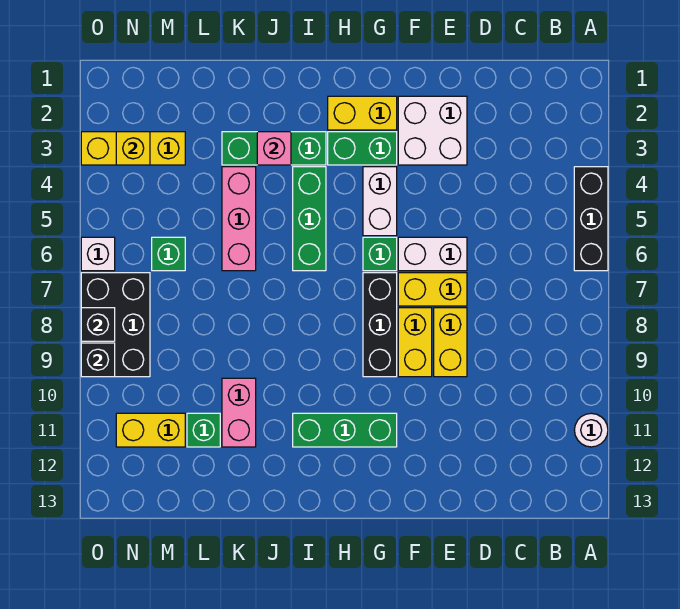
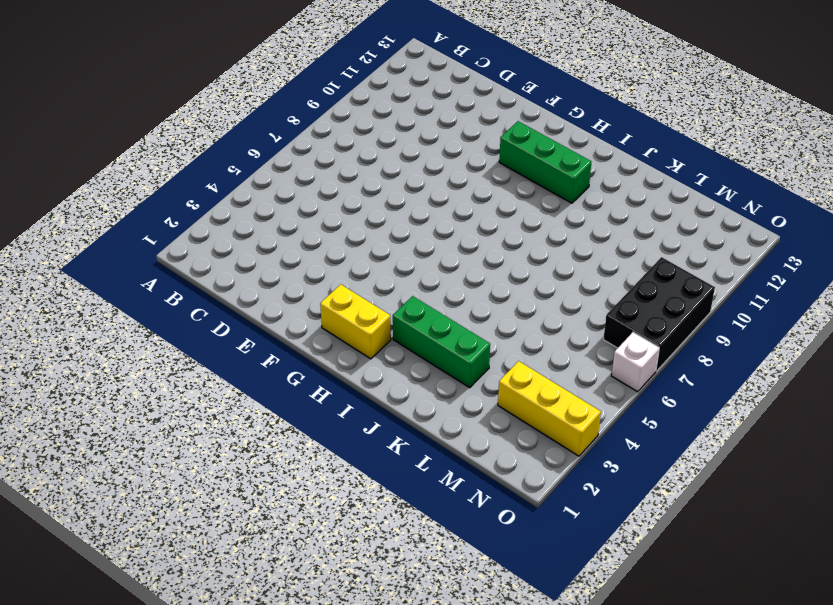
none -> black brick A4:A6 level 1
none -> white round brick A11 level 1
none -> white brick E2:F3 level 1

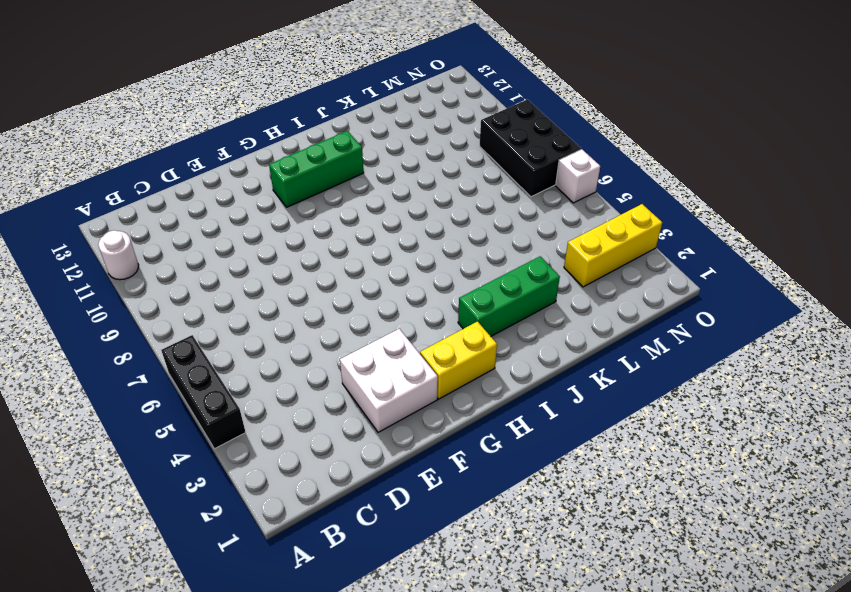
none -> white brick E6:F6 level 1
none -> yellow brick E7:F7 level 1
none -> yellow brick E8:E9 level 1

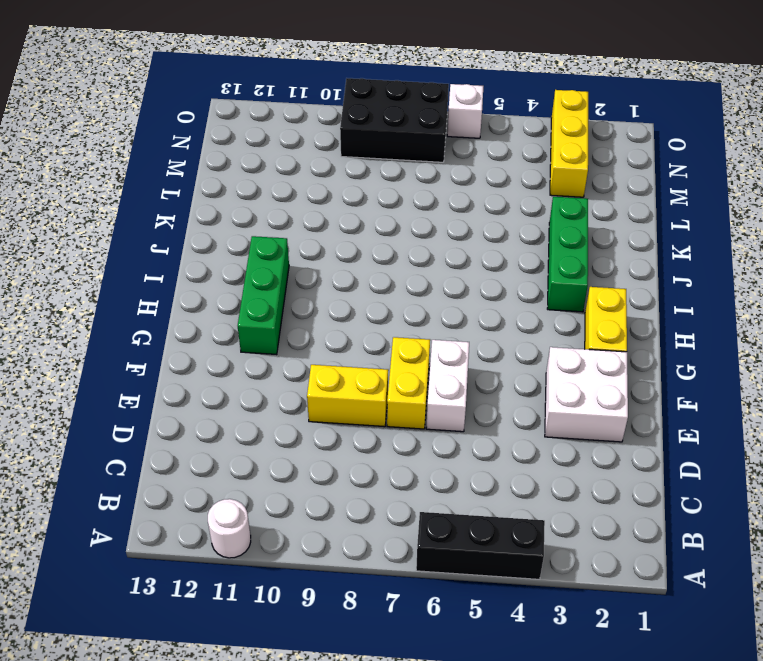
none -> yellow brick F8:F9 level 1
none -> green brick G3:H3 level 1
none -> white brick G4:G5 level 1

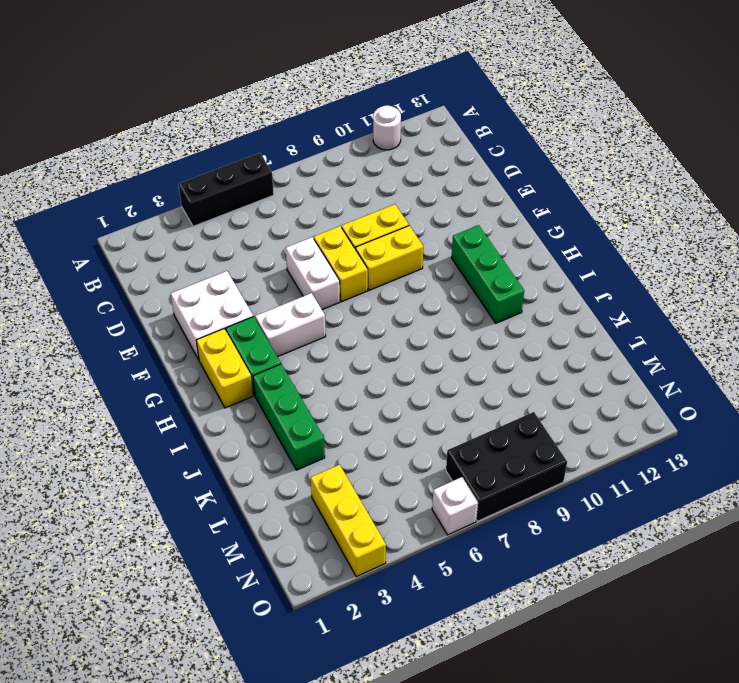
none -> green brick G6 level 1
none -> black brick G7:G9 level 1
none -> green brick I4:I6 level 1

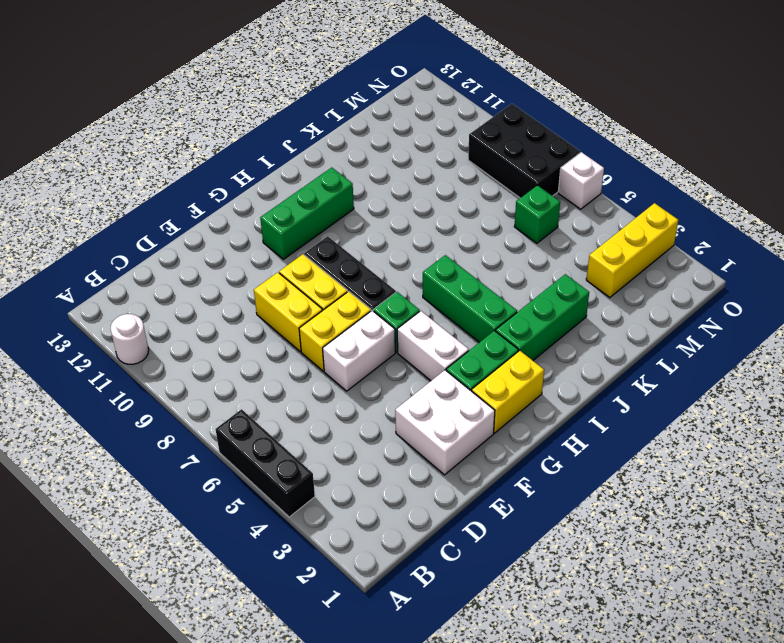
none -> pink brick K4:K6 level 1
none -> pink brick K10:K11 level 1
none -> green brick L11 level 1

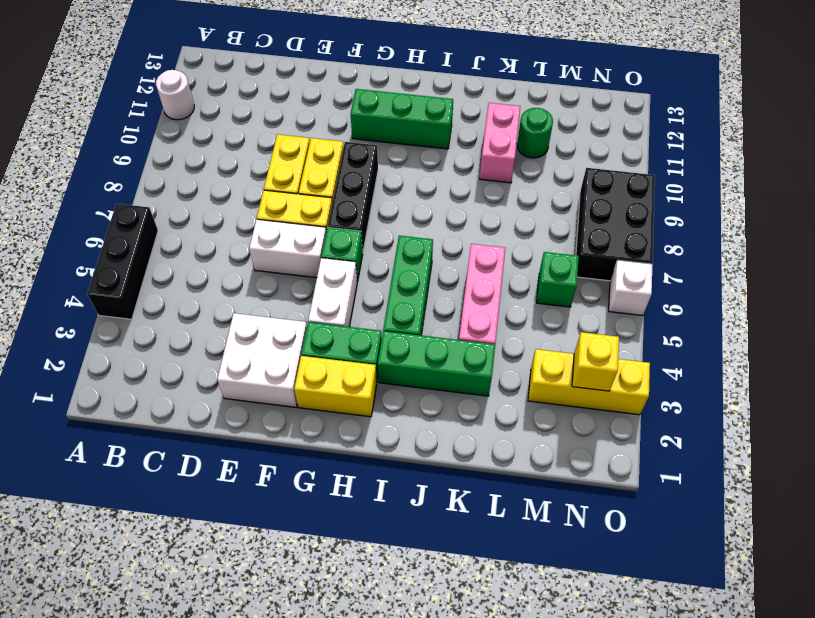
green round brick L11 level 1 -> green brick L11 level 1
none -> yellow brick M11:N11 level 1
none -> pink brick J3 level 2
none -> black brick O8 level 2

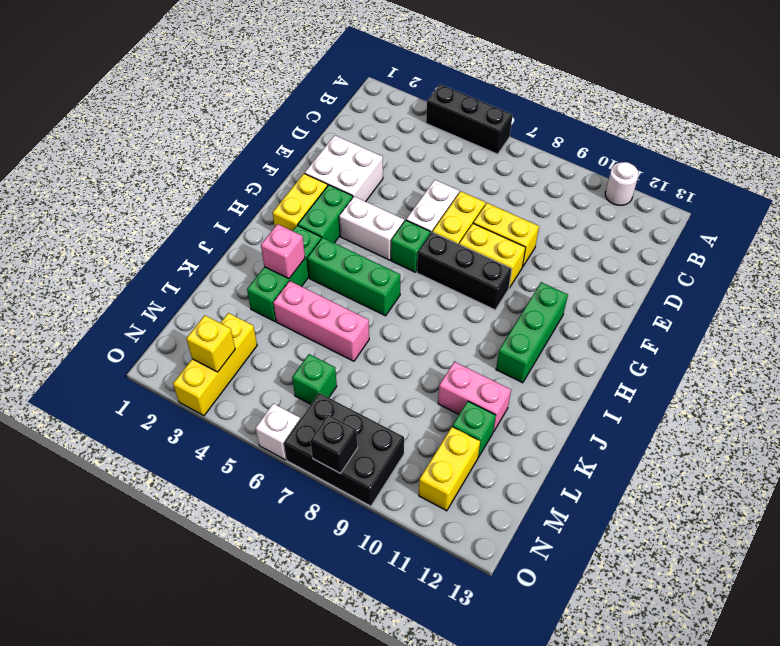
none -> black brick O9 level 2

